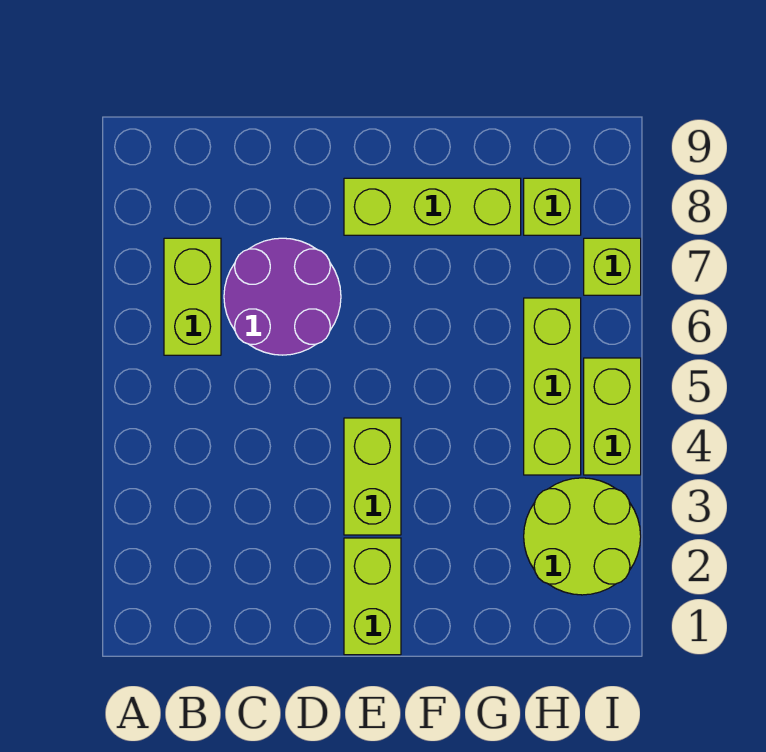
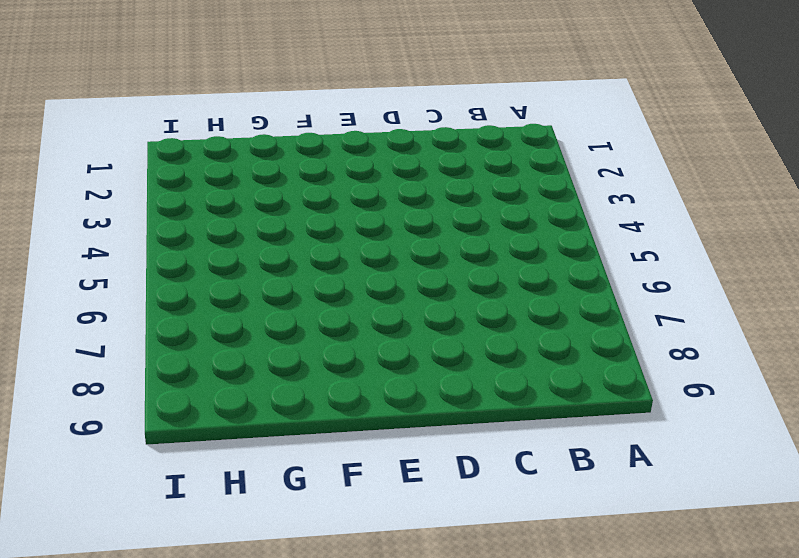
none -> lime brick B6:B7 level 1
none -> purple round brick C6:D7 level 1

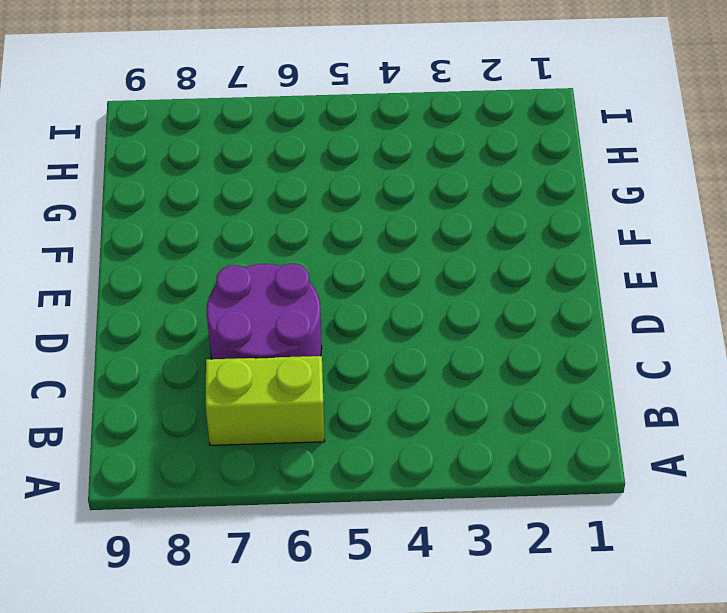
none -> lime brick E1:E2 level 1
none -> lime brick E3:E4 level 1

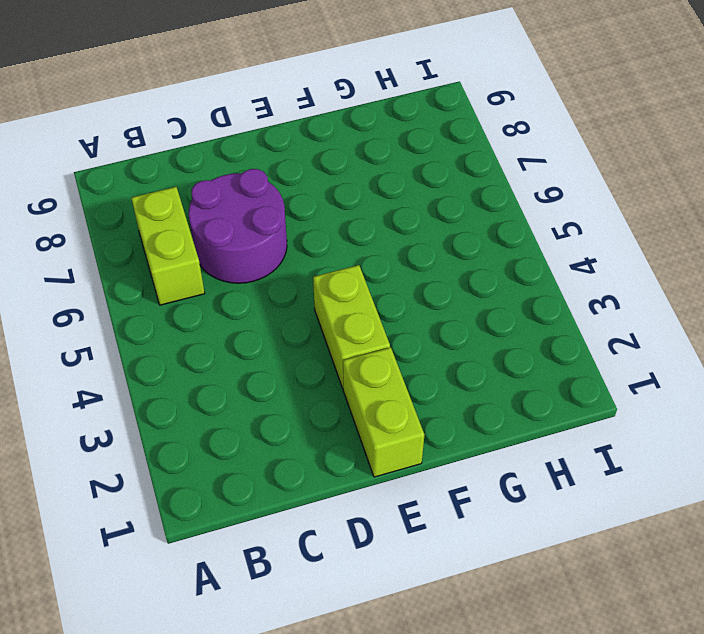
none -> lime brick E8:G8 level 1
none -> lime round brick H2:I3 level 1

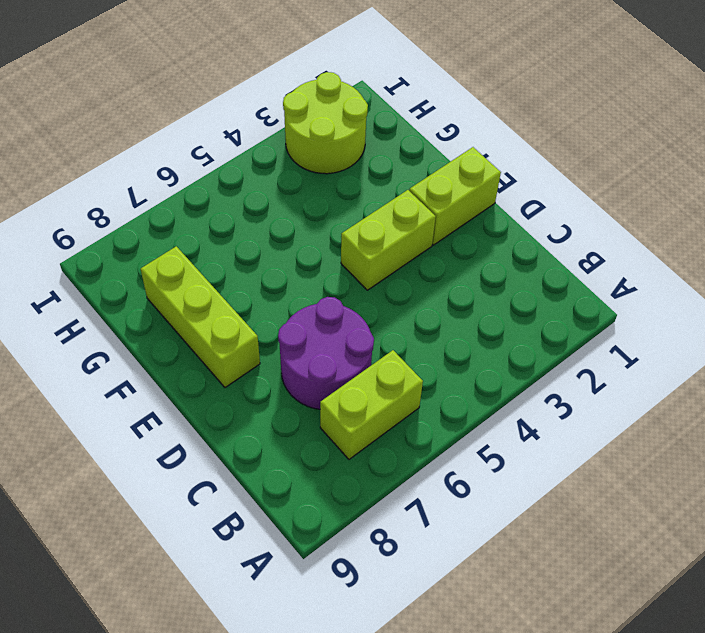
none -> lime brick H4:H6 level 1
none -> lime brick H8 level 1

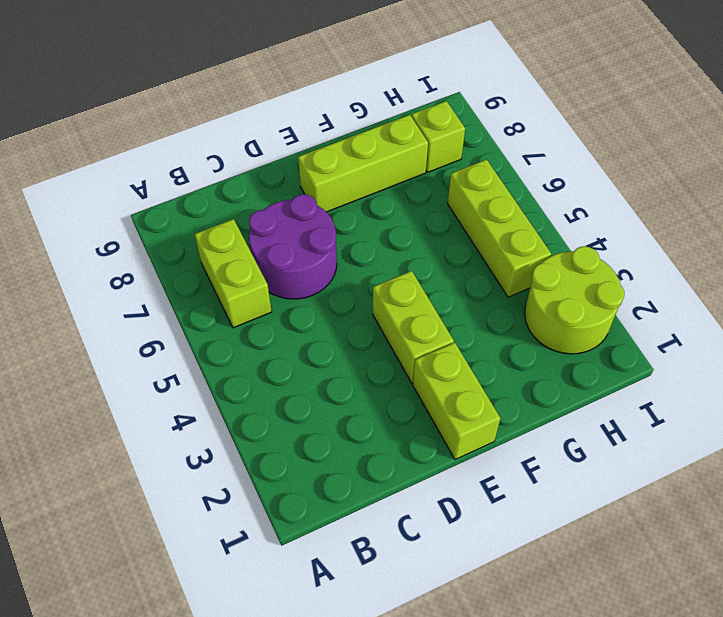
none -> lime brick I4:I5 level 1
none -> lime brick I7 level 1

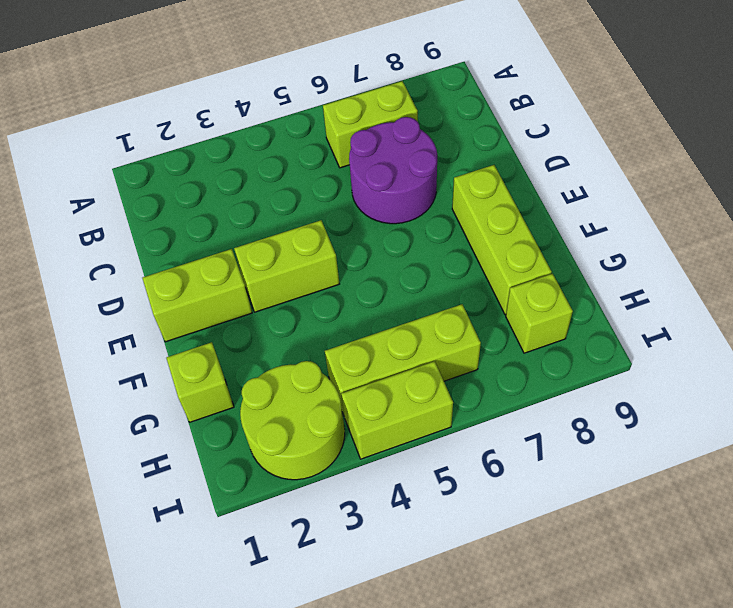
lime brick G1 level 1 -> lime brick I7 level 1

